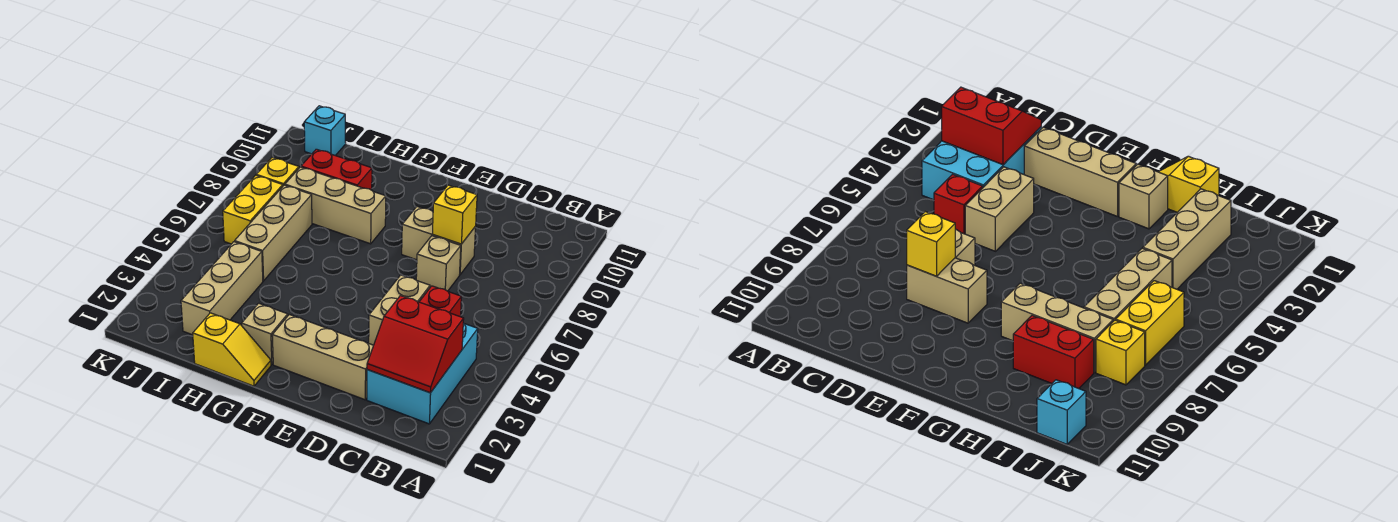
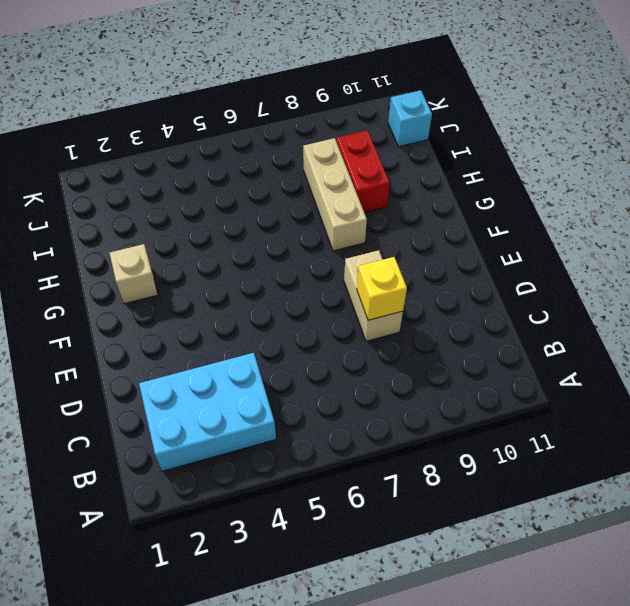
none -> red brick C5 level 1
none -> tan brick D2:F2 level 1
none -> tan brick D4:D5 level 1

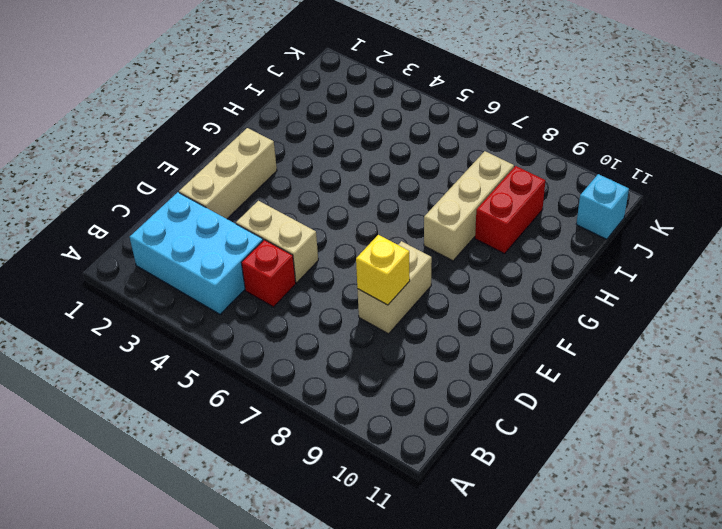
none -> tan brick D7 level 1
none -> yellow slope G1:H1 level 1 top H
none -> tan brick G2 level 1

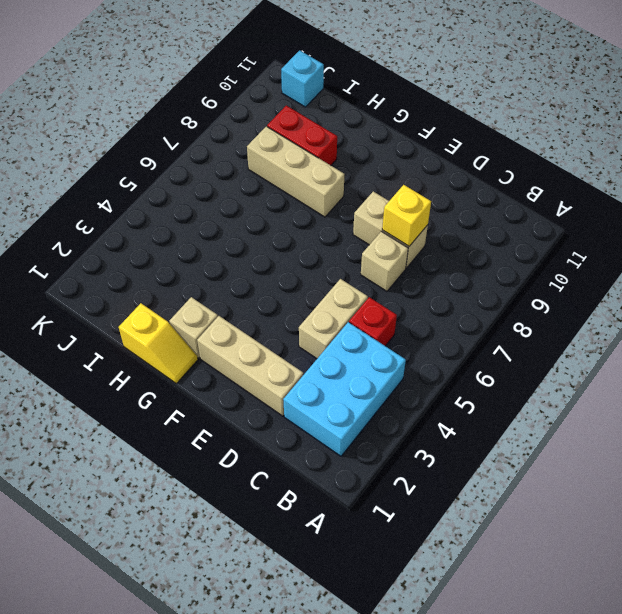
none -> tan brick I2:I4 level 1
none -> tan brick I5:I7 level 1
none -> yellow brick J6:J7 level 1

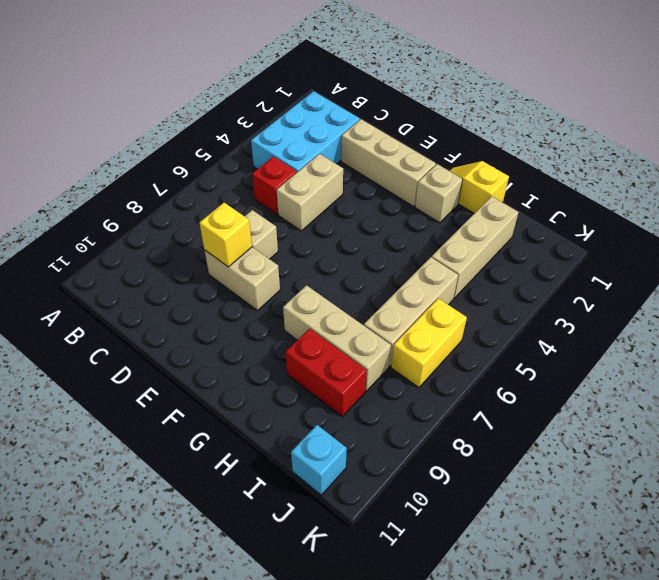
none -> yellow brick J8 level 1
none -> red slope B2:C3 level 2 top 3

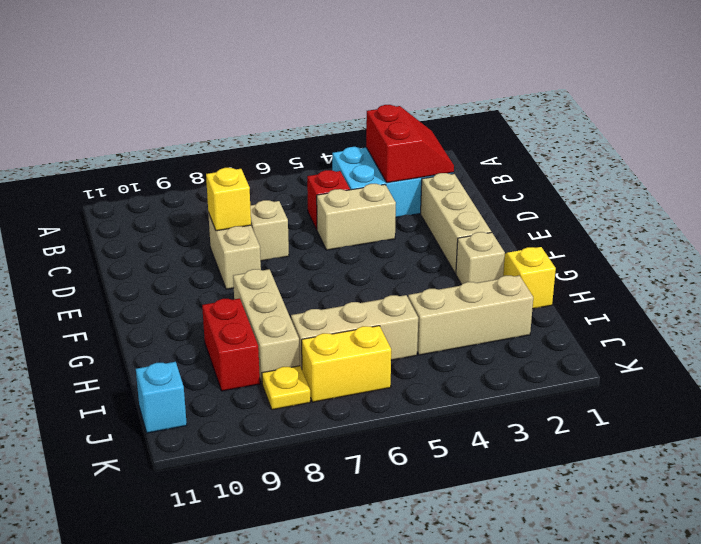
yellow plate J8 level 1 -> yellow brick J8 level 1

